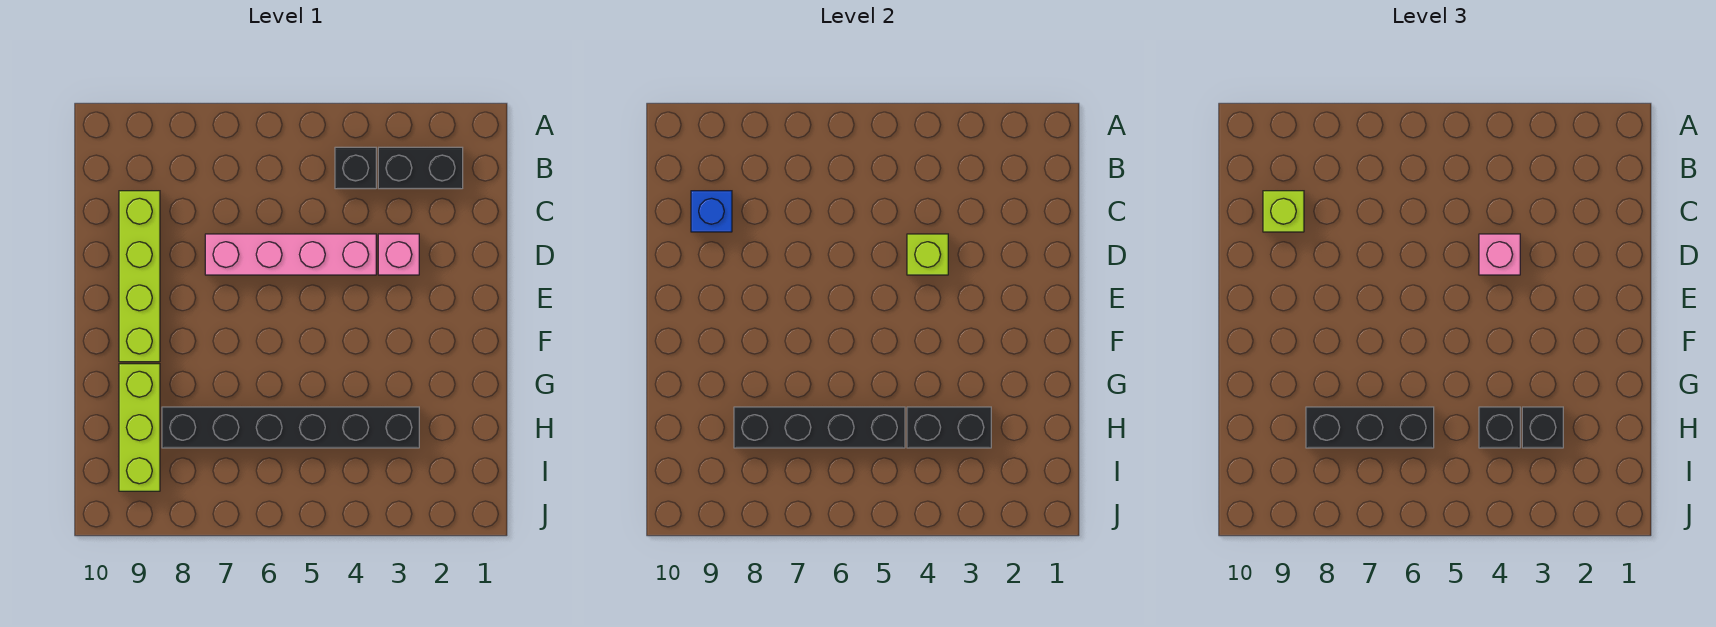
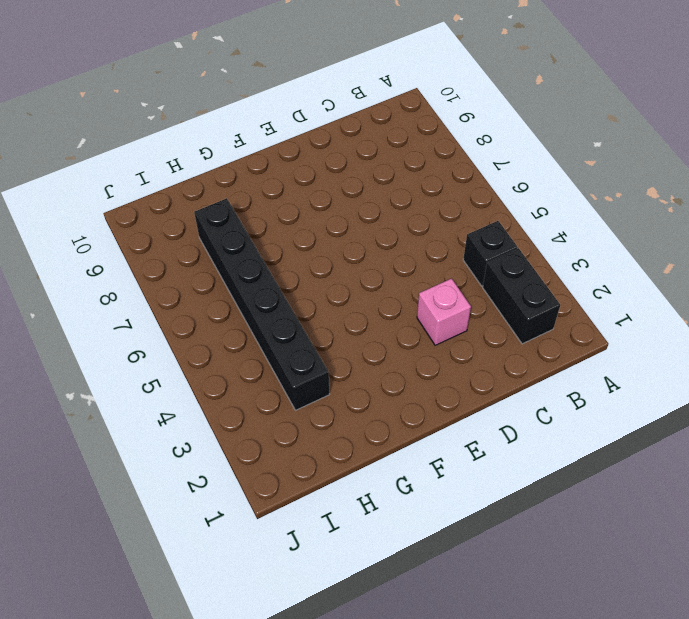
none -> lime brick C9:F9 level 1
none -> pink brick D4:D7 level 1
none -> lime brick G9:I9 level 1

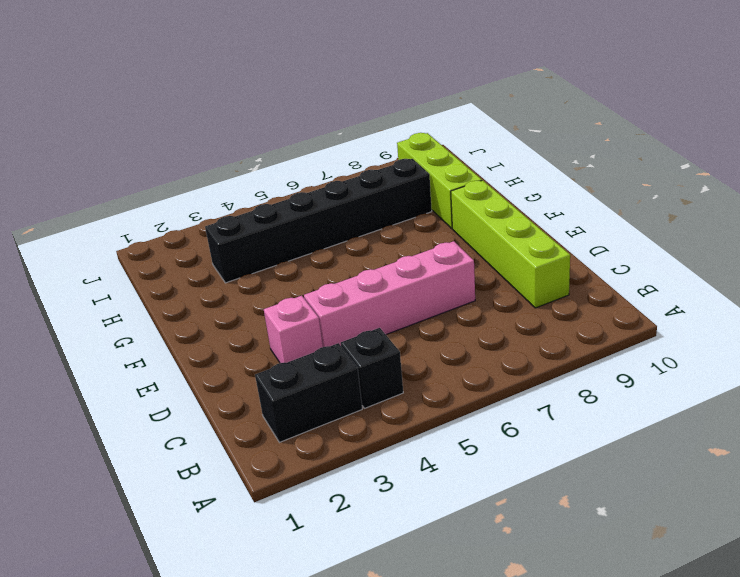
none -> blue brick C9 level 2
none -> lime brick D4 level 2
none -> black brick H3:H4 level 2

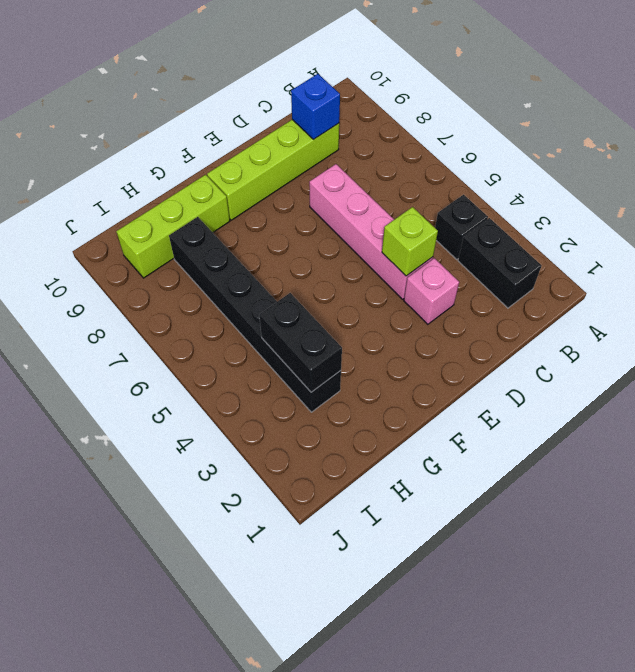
none -> black brick H5:H8 level 2
none -> lime brick C9 level 3
none -> pink brick D4 level 3

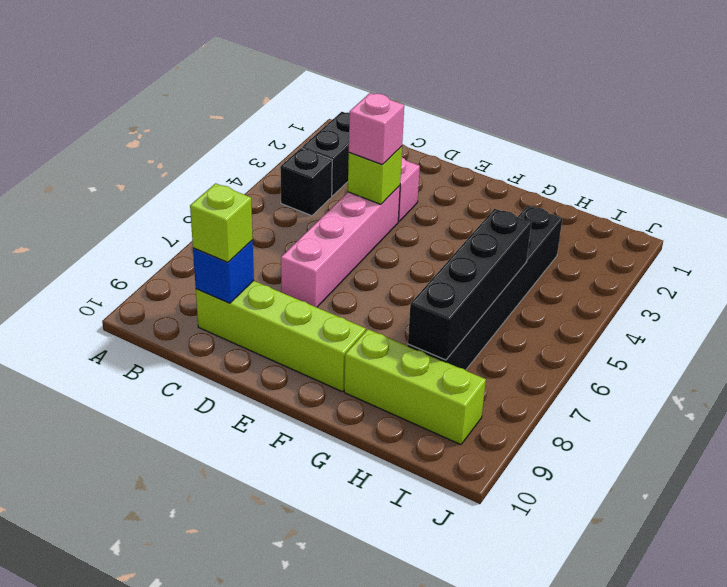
none -> black brick H3:H4 level 2
none -> black brick H3 level 3
none -> black brick H4 level 3

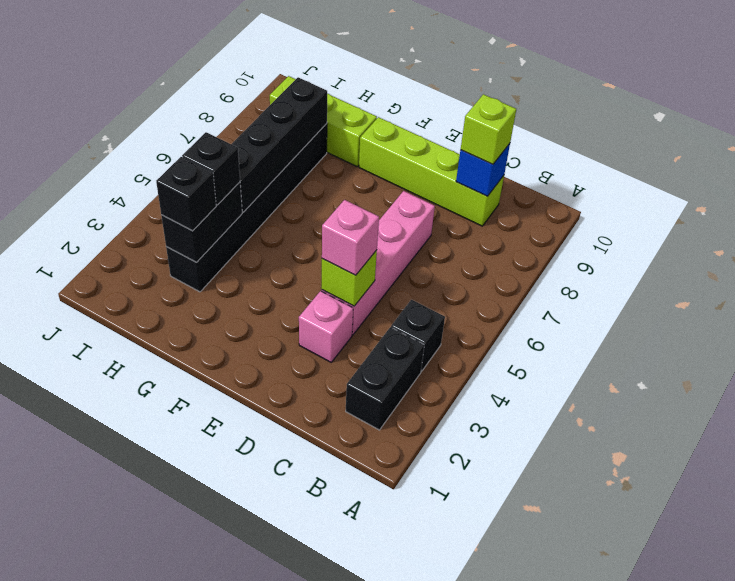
none -> black brick H6:H8 level 3

